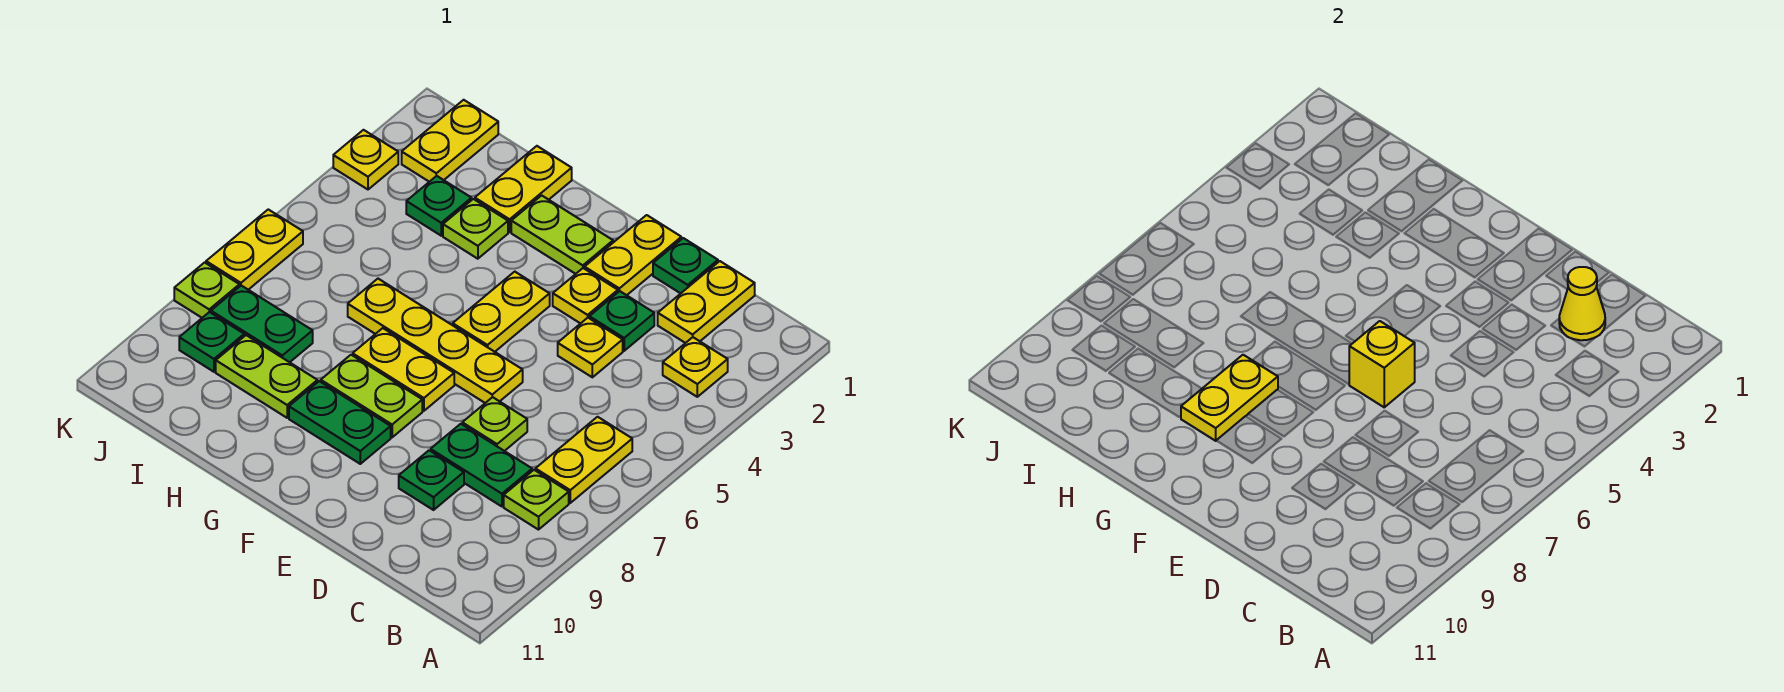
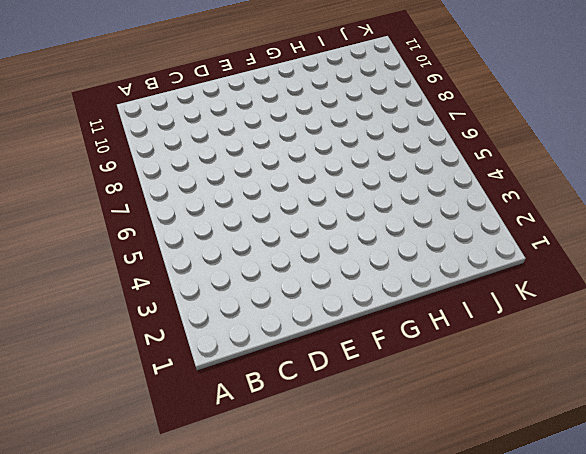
none -> yellow plate B3 level 1
none -> yellow plate B6:B7 level 1
none -> lime plate B8 level 1
none -> yellow plate C1:C2 level 1

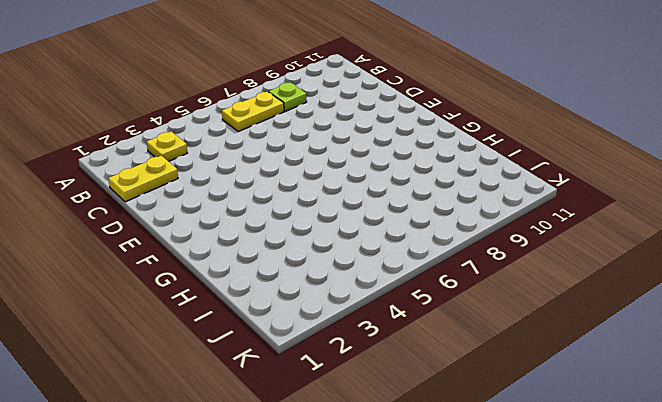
none -> green plate C8:D8 level 1
none -> green plate D1 level 1
none -> green plate D3 level 1
none -> yellow plate D4 level 1

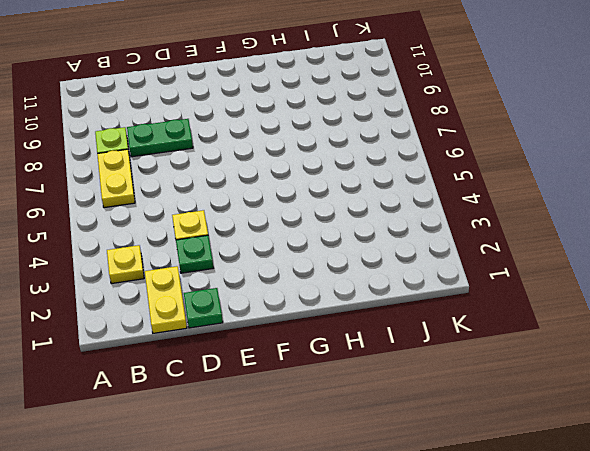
none -> lime plate D7 level 1
none -> green plate D9 level 1
none -> yellow plate E1:E2 level 1
none -> yellow plate E3 level 1

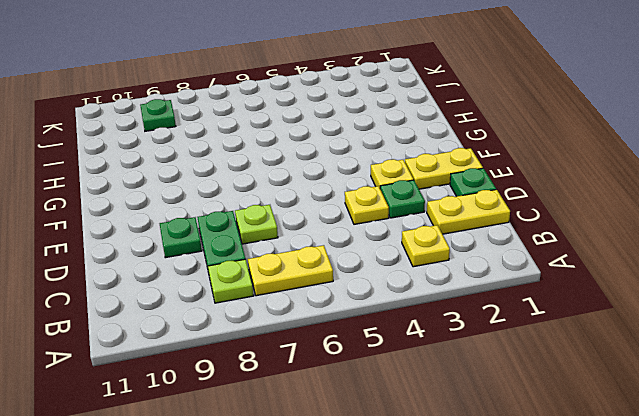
none -> yellow plate E6:H6 level 1
none -> lime plate F2:G2 level 1
none -> yellow plate F4:F5 level 1
none -> yellow plate F7:G7 level 1

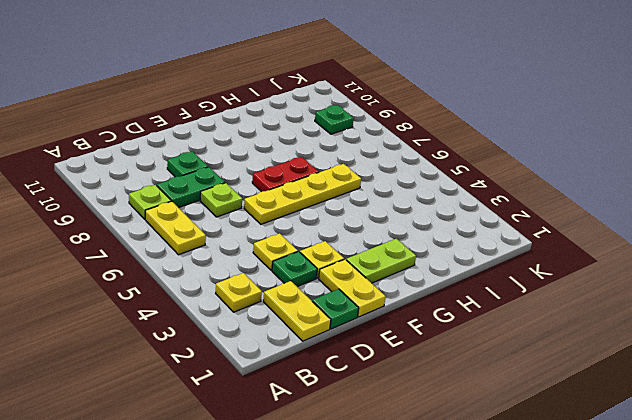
red plate F7:G7 level 1 -> yellow plate F7:G7 level 1
none -> yellow plate F4:F5 level 1
none -> lime plate F8:G8 level 1
none -> green plate F9:G9 level 1
none -> yellow plate H1:H2 level 1

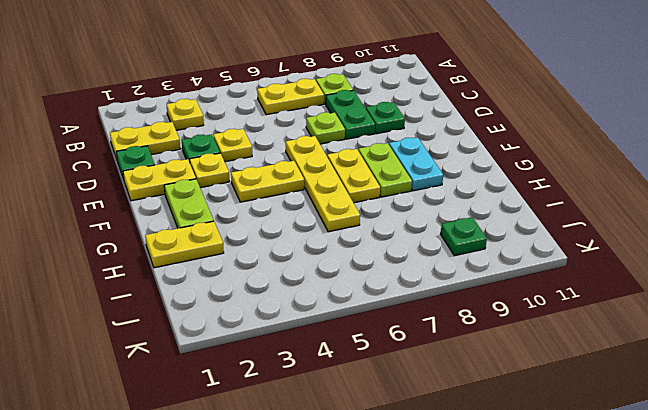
cyan plate F9:G9 level 1 -> green plate F9:G9 level 1
none -> lime plate H3 level 1
none -> lime plate H9:I9 level 1
none -> green plate I3 level 1
none -> green plate I8:J8 level 1

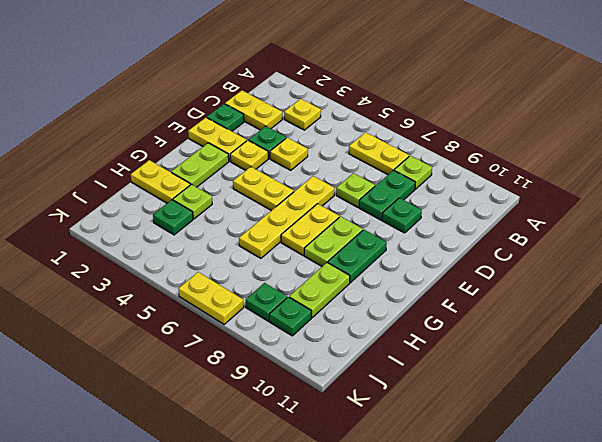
green plate J8 level 1 -> green plate I8:J8 level 1
none -> yellow plate J1:J2 level 1
none -> yellow plate K3 level 1
none -> lime plate K8 level 1
none -> yellow cone C2 level 2

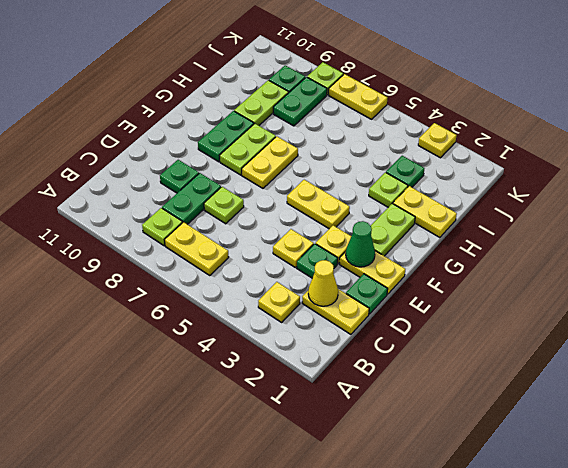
green cone E2 level 2 -> none
none -> yellow plate E6:H6 level 1
none -> yellow plate J1:J2 level 1
none -> yellow brick E6 level 2
none -> yellow plate G8:G9 level 2

